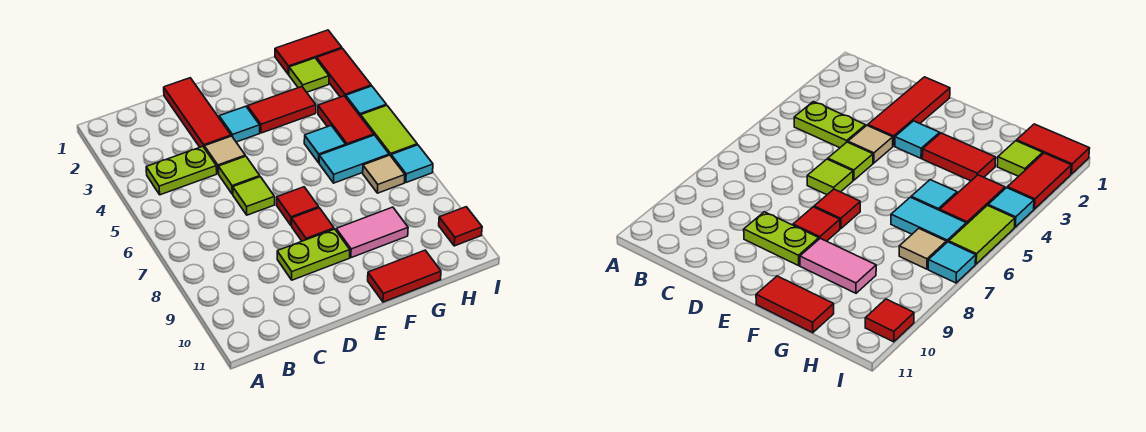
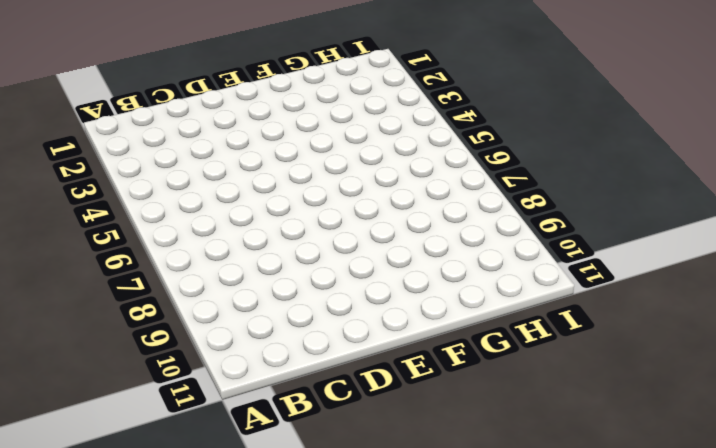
none -> lime plate B4:C4 level 1
none -> red tile D1:D3 level 1
none -> tan tile D4 level 1

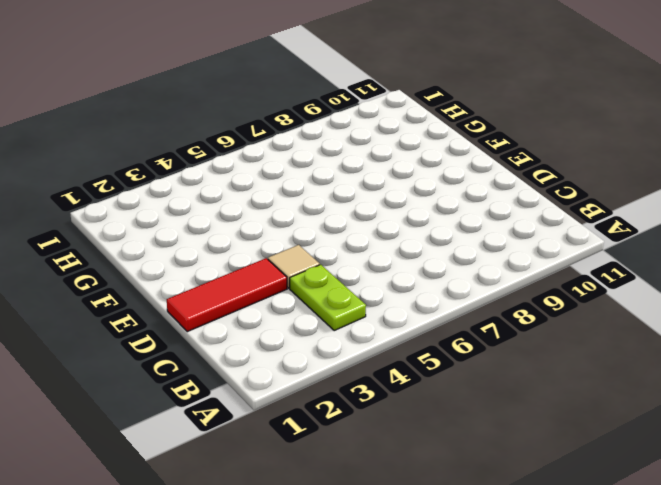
none -> lime tile D5 level 1
none -> lime tile D6 level 1
none -> lime plate D9:E9 level 1

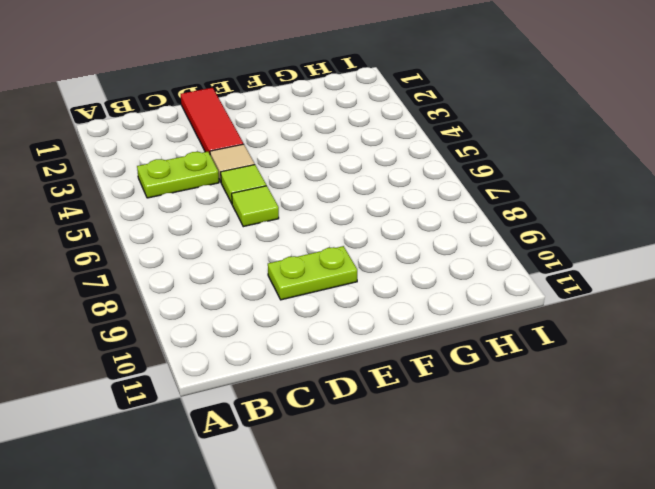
none -> cyan tile E3 level 1
none -> red tile E7 level 1
none -> red tile E8 level 1

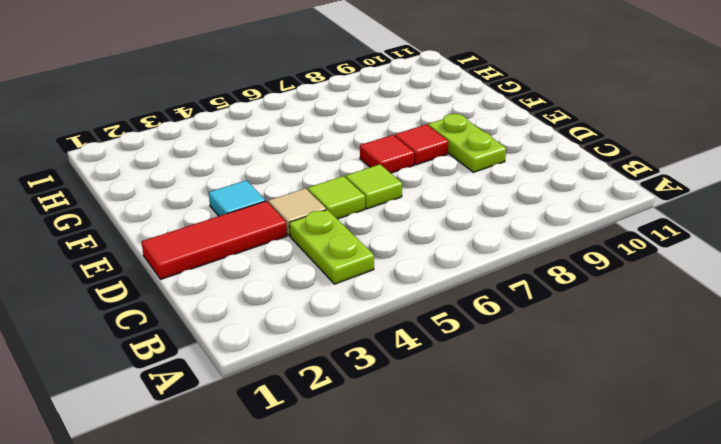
none -> red tile F3:G3 level 1
none -> pink tile F9:G9 level 1
none -> red tile F11:G11 level 1

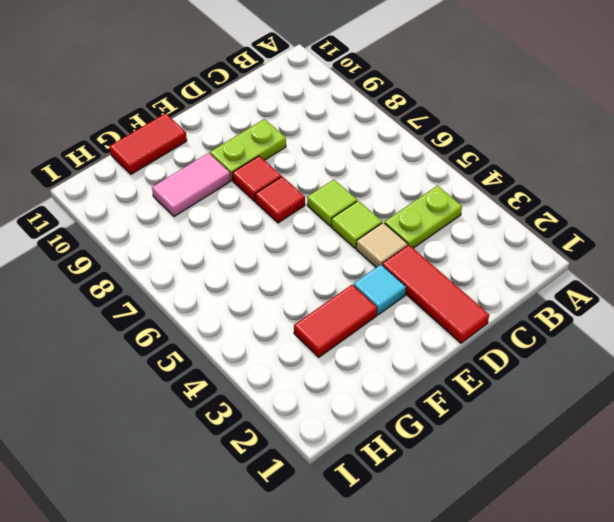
none -> cyan tile G5 level 1
none -> cyan tile G6:H6 level 1
none -> red tile H1:I1 level 1

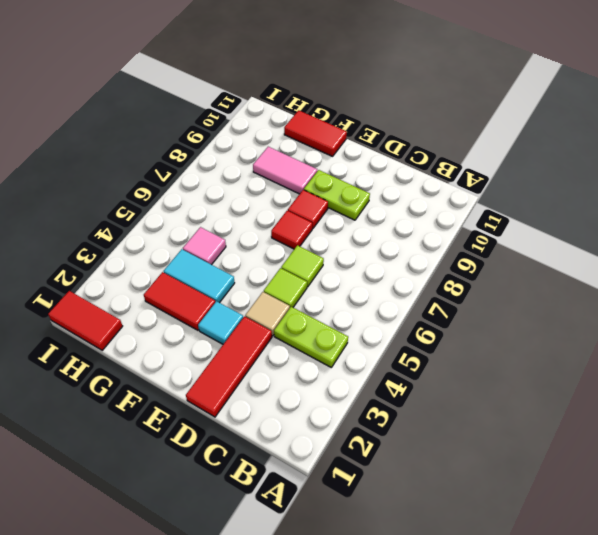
cyan tile F4:G4 level 1 -> cyan tile G6:H6 level 1
pink tile G5 level 1 -> cyan tile G5 level 1
none -> lime tile H2 level 1
none -> red tile H4:H5 level 1
none -> tan tile H7 level 1

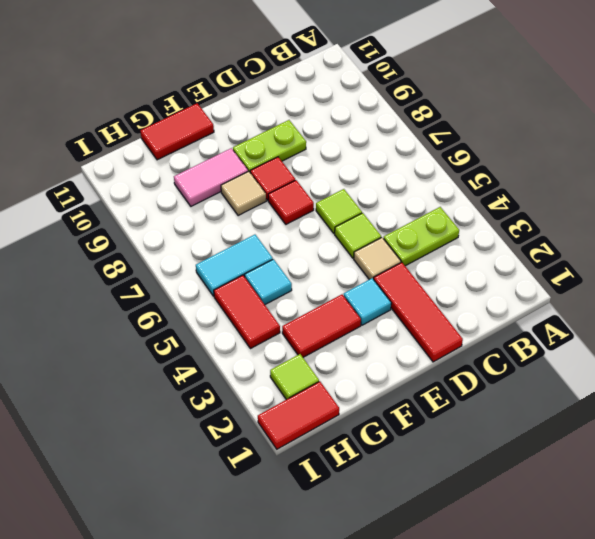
tan tile F8 level 1 -> tan tile H7 level 1
none -> red tile I2:I3 level 1
none -> cyan tile I4 level 1
none -> lime tile I5:I6 level 1

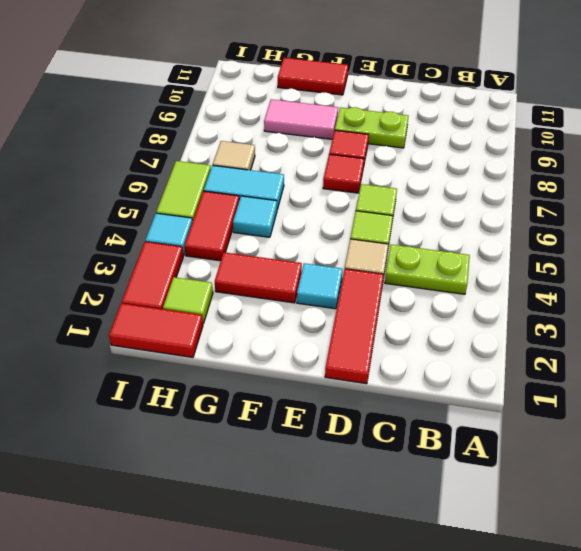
none -> cyan tile I7 level 1
none -> red tile I10 level 1

